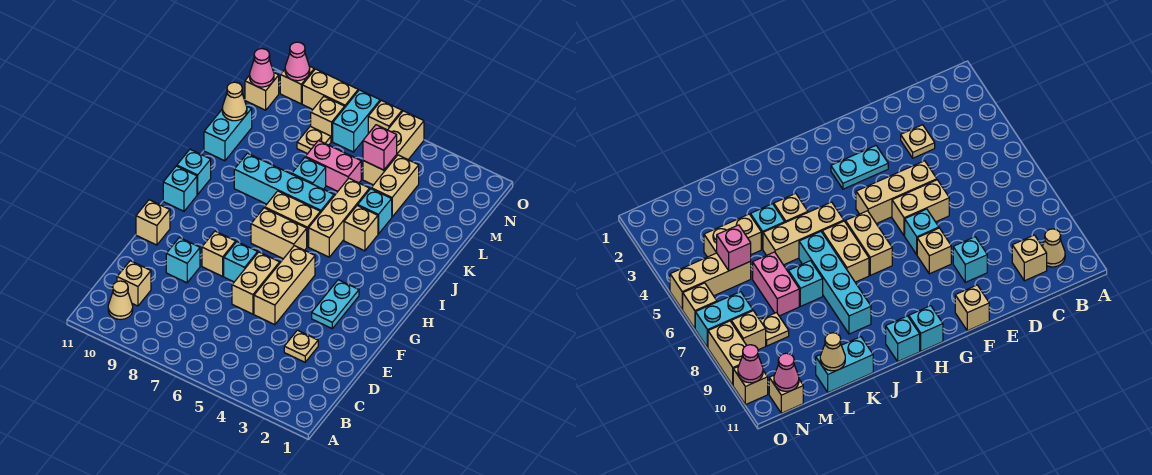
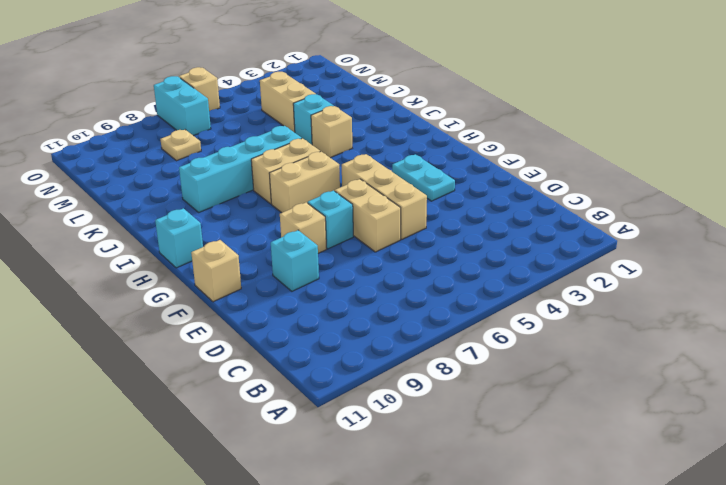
none -> tan cone B10 level 1
none -> tan brick C10 level 1
none -> tan plate D3 level 1
none -> tan brick I5:K5 level 1

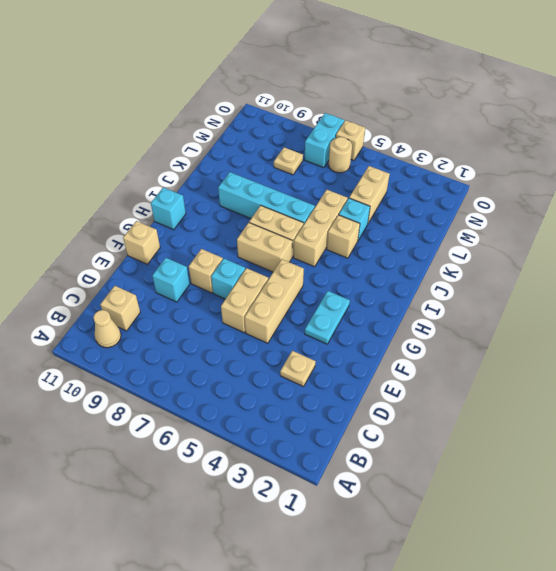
tan round brick N6 level 1 -> none
none -> cyan brick I11 level 1
none -> cyan brick K7 level 1
none -> cyan brick K11:L11 level 1
none -> pink brick L6:L7 level 1

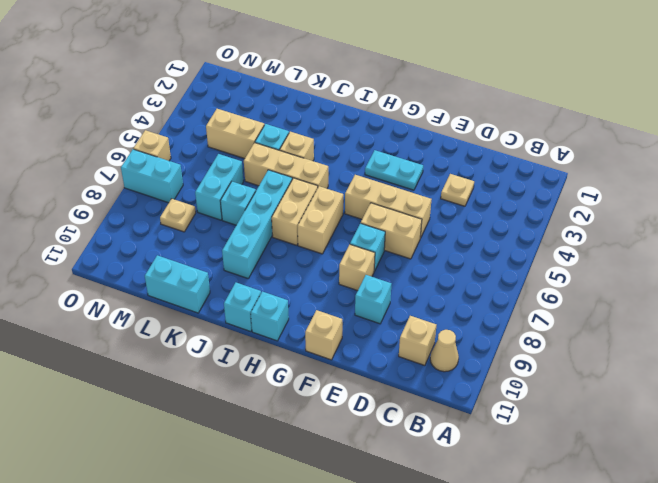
cyan brick L6:L7 level 1 -> pink brick L6:L7 level 1
none -> tan brick M5:O5 level 1
none -> tan brick N8 level 1
none -> tan brick N11 level 1
none -> tan brick O8:O9 level 1

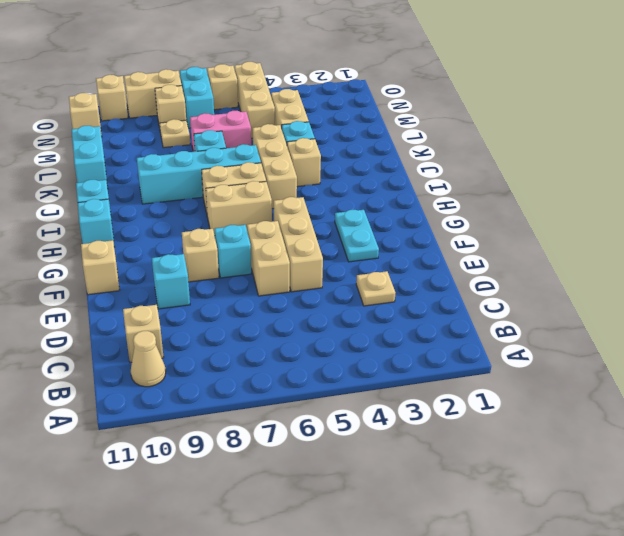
none -> tan cone L11 level 2
none -> pink brick M5 level 2
none -> pink cone N11 level 2
none -> pink cone O10 level 2

